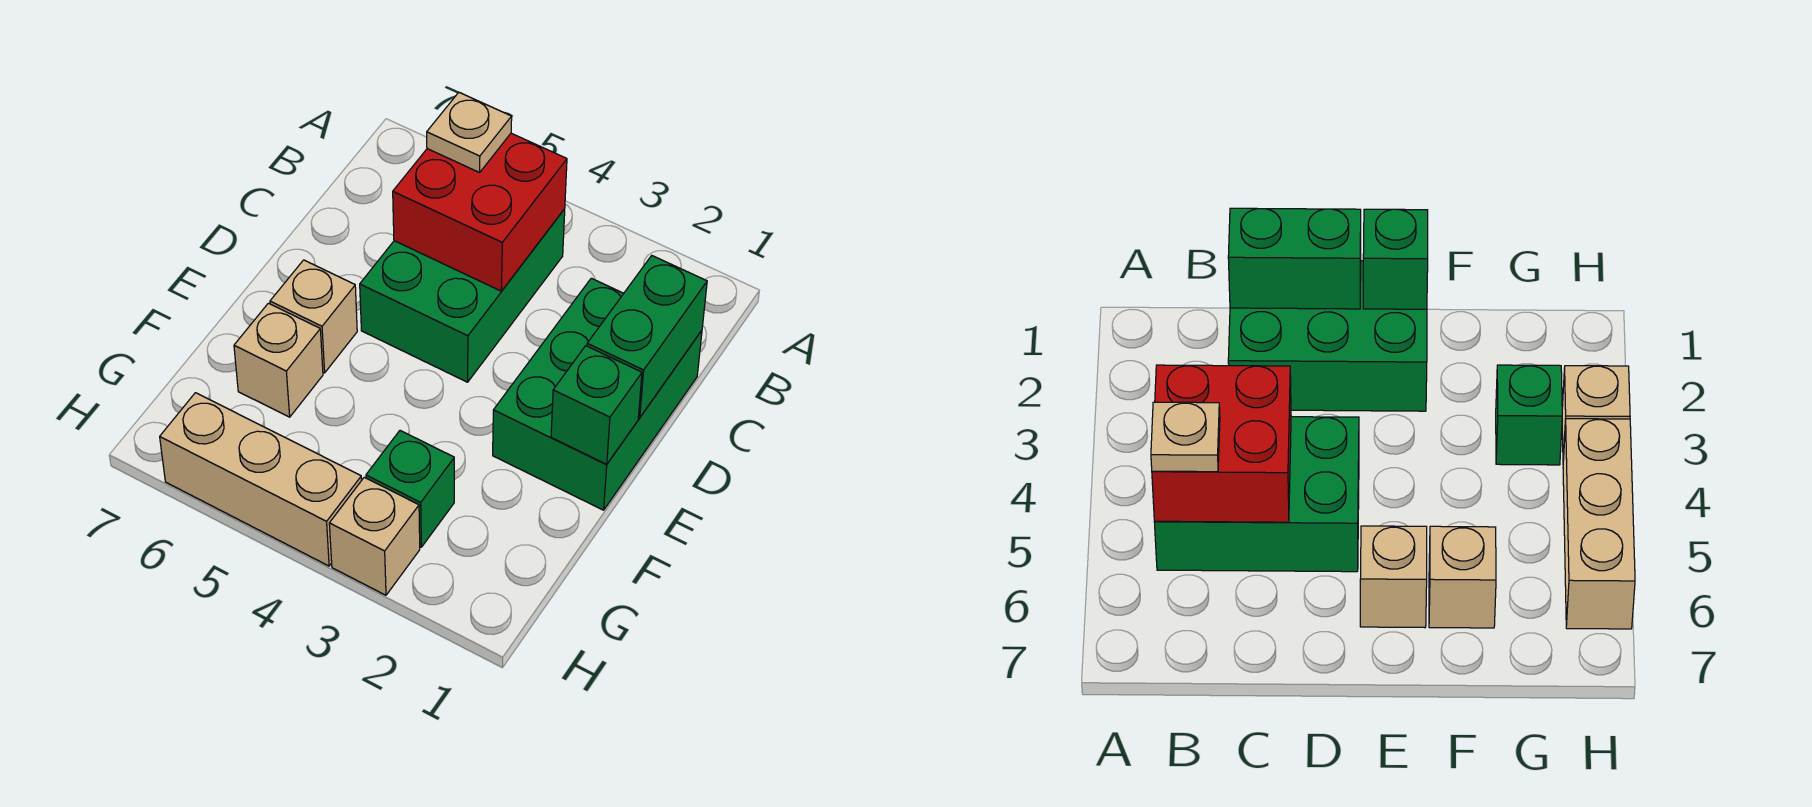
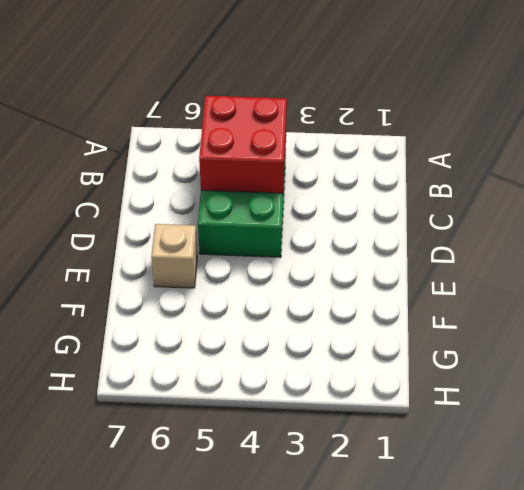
none -> green brick C1:E2 level 1
none -> tan brick F6 level 1

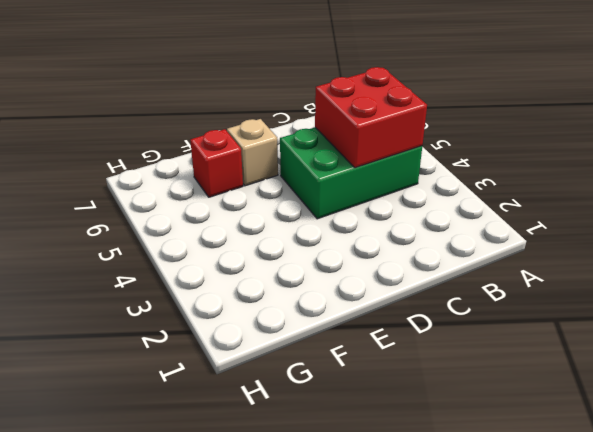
red brick F6 level 1 -> tan brick F6 level 1
none -> green brick C1:E2 level 1
none -> green brick G3 level 1

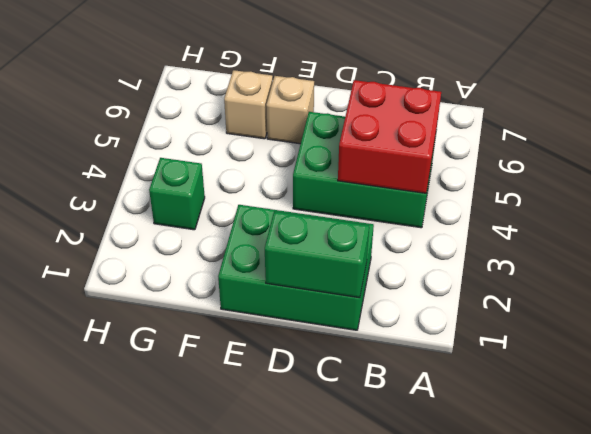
none -> tan brick H3 level 1
none -> tan brick H4:H6 level 1

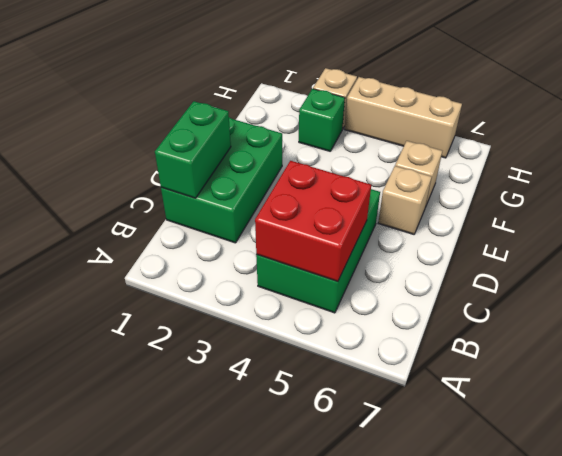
none -> green brick E1 level 2
none -> tan plate B5 level 3

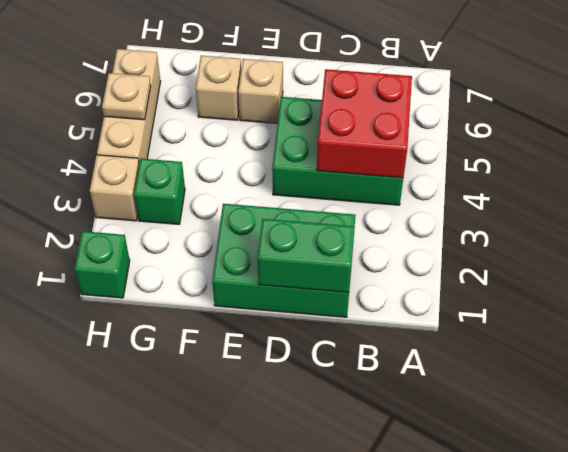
green brick H1 level 1 -> green brick E1 level 2
tan plate H5 level 2 -> tan plate B5 level 3

